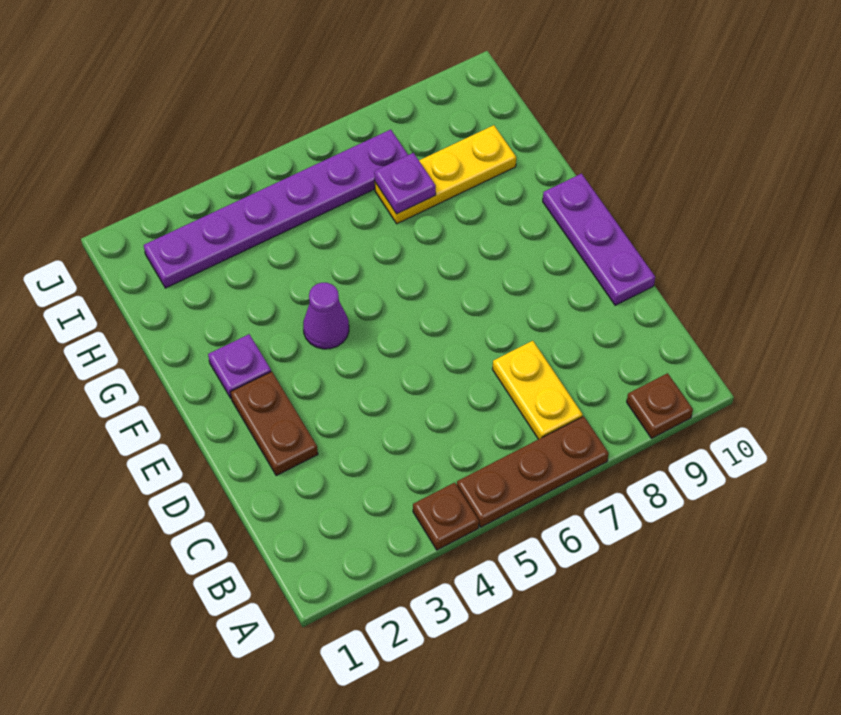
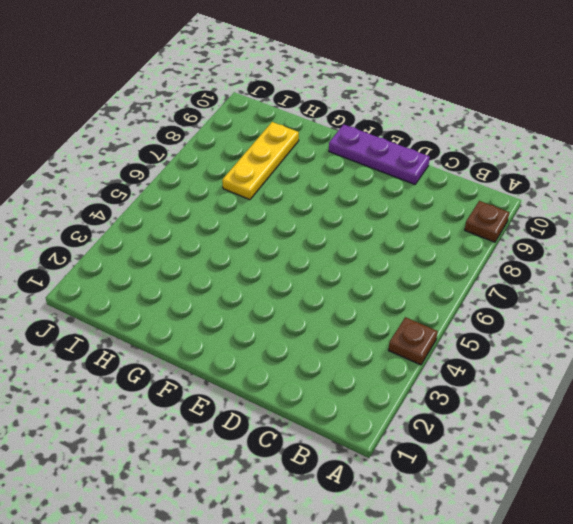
none -> brown plate A5:A7 level 1
none -> yellow plate B7:C7 level 1

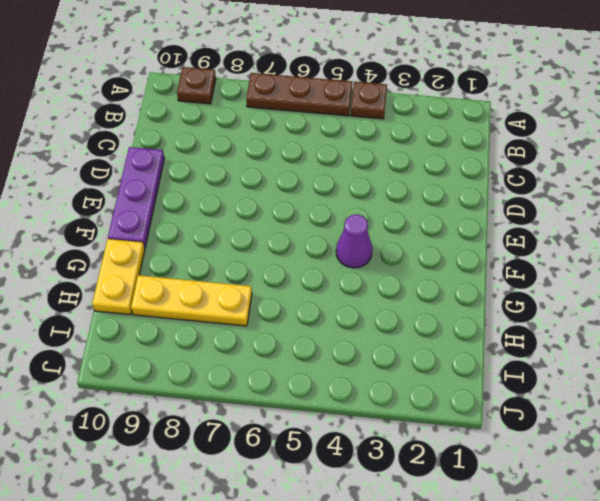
yellow plate G10:H10 level 1 -> yellow plate B7:C7 level 1
none -> brown plate D2:E2 level 1
none -> purple plate F2 level 1

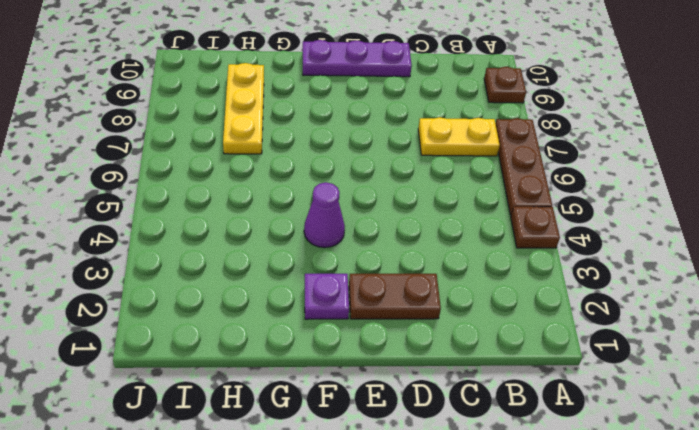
none -> purple plate I2:I7 level 1
none -> purple plate H7 level 2

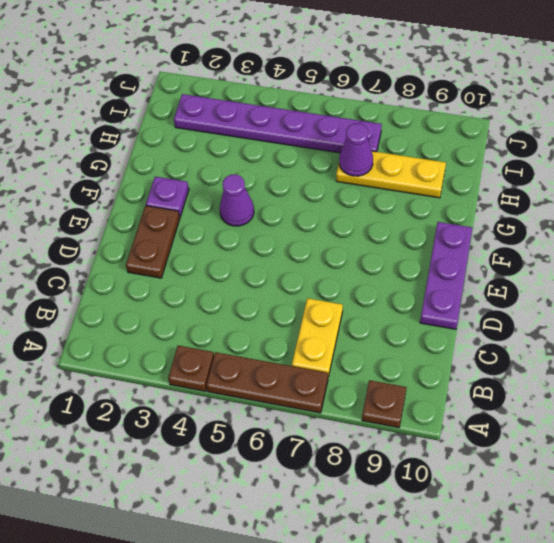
purple cone H7 level 2 -> purple plate H7 level 2

